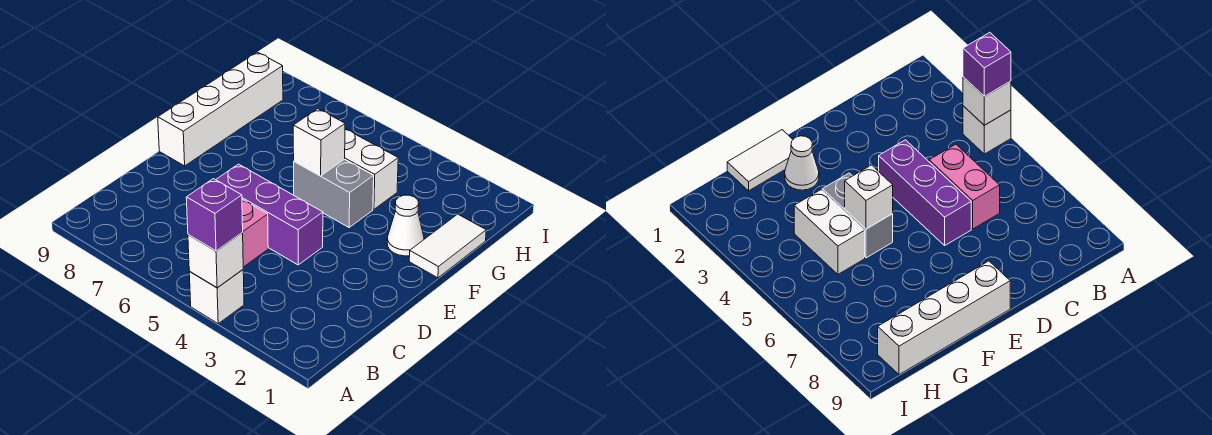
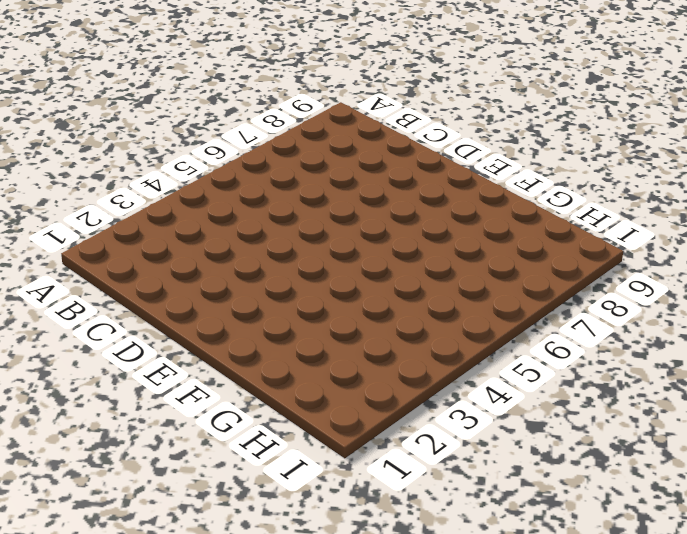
none -> white brick A4 level 1
none -> pink brick C5:C6 level 1

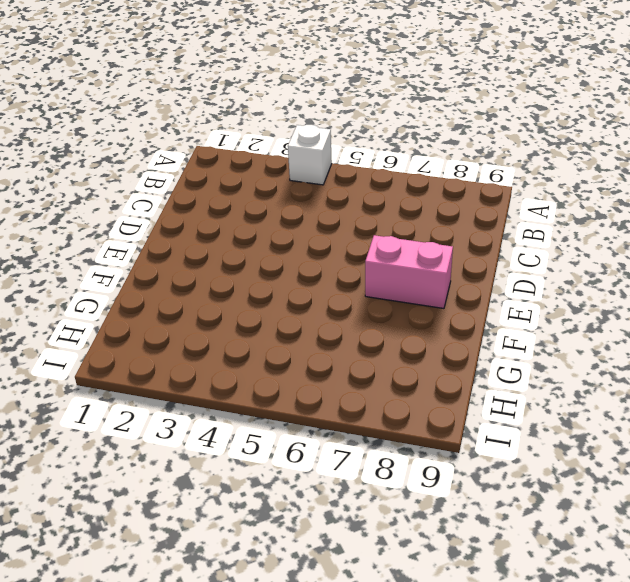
pink brick E7:E8 level 1 -> pink brick C5:C6 level 1
none -> purple brick D4:D6 level 1
none -> white brick E9:H9 level 1

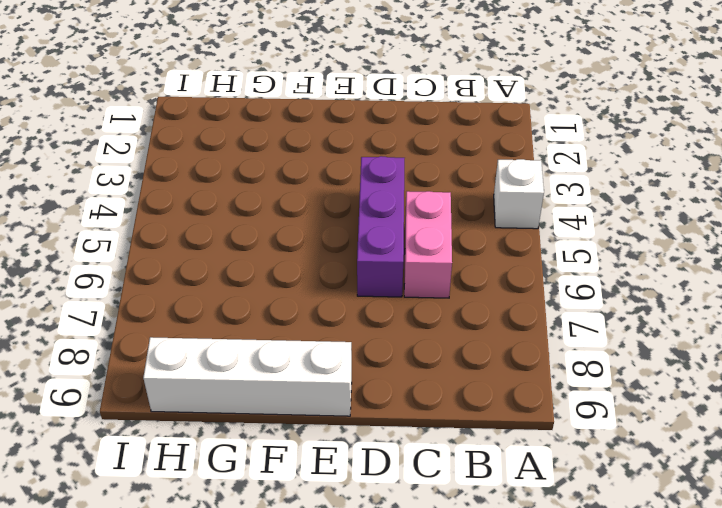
none -> white tile F1:G1 level 1
none -> white cone F2 level 1

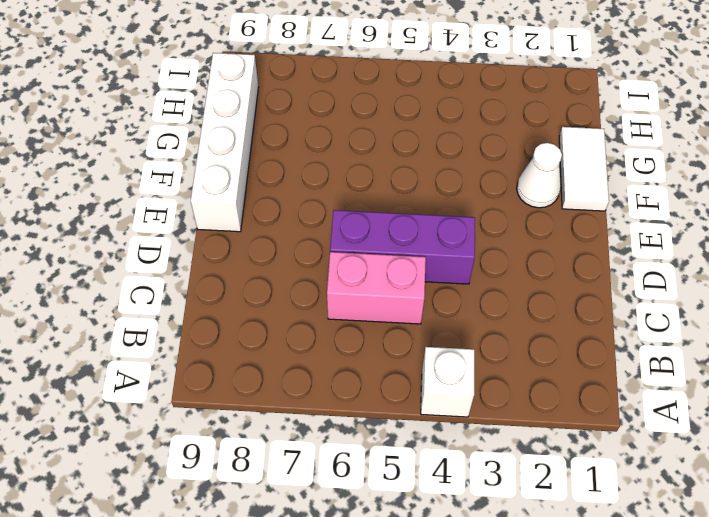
none -> grey brick F4:F5 level 1
none -> white brick G4:G5 level 1

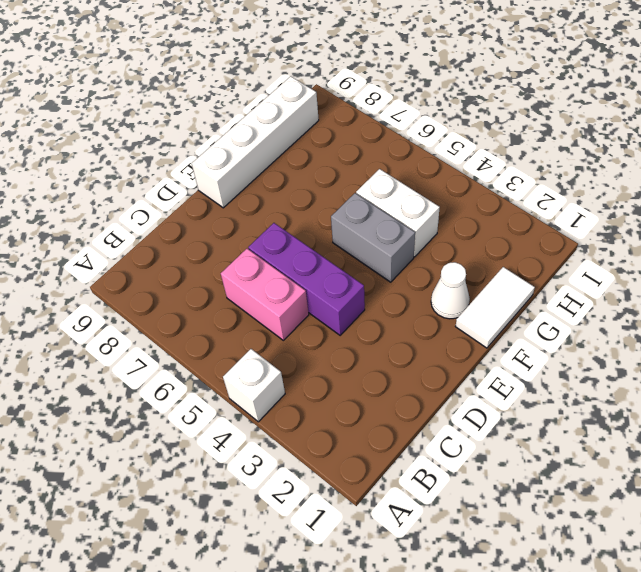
none -> white brick A4 level 2
none -> white brick F5 level 2

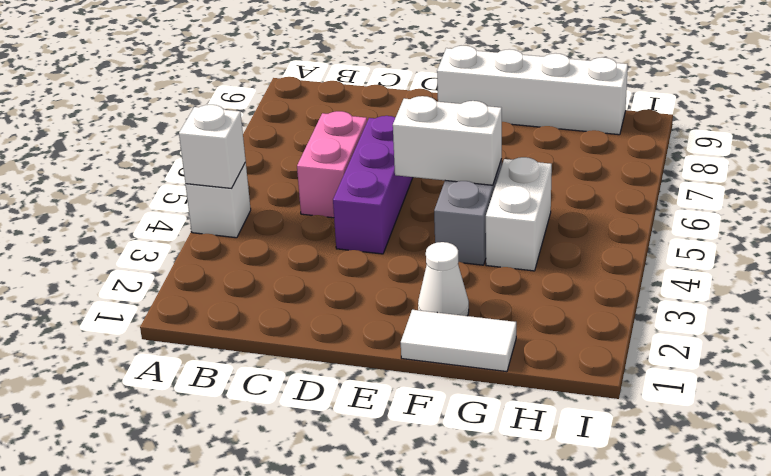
white brick E5:F5 level 2 -> white brick F5 level 2
none -> purple brick A4 level 3

